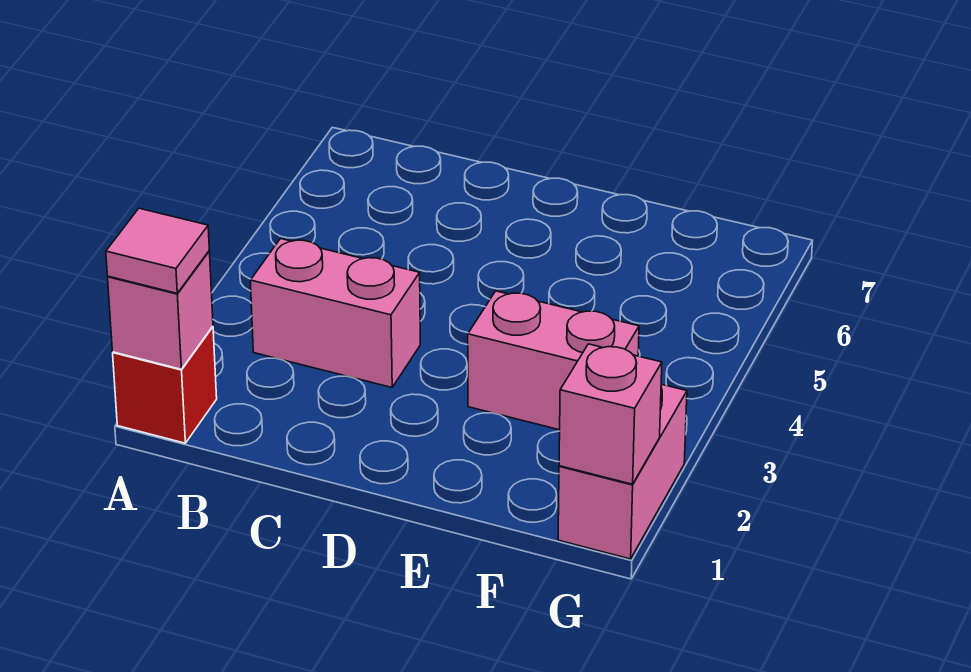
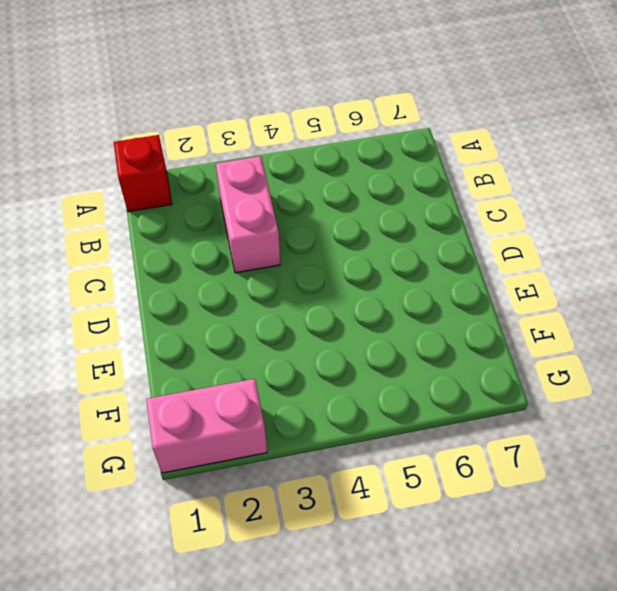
none -> pink brick E3:F3 level 1
none -> pink brick A1 level 2

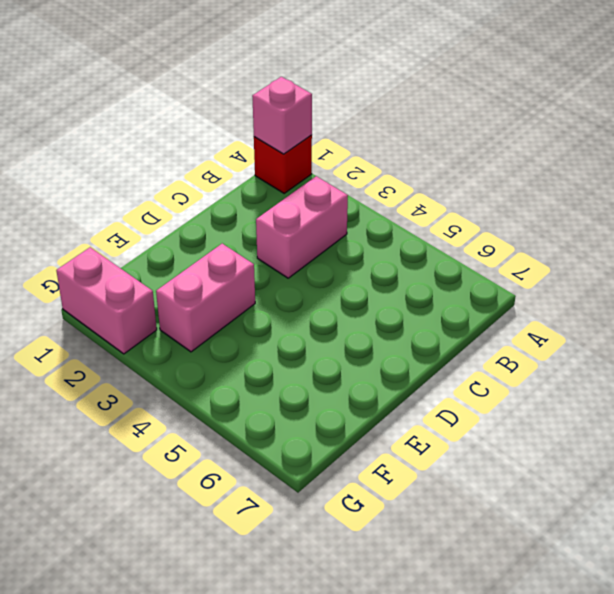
none -> pink brick G1 level 2
none -> pink tile A1 level 3

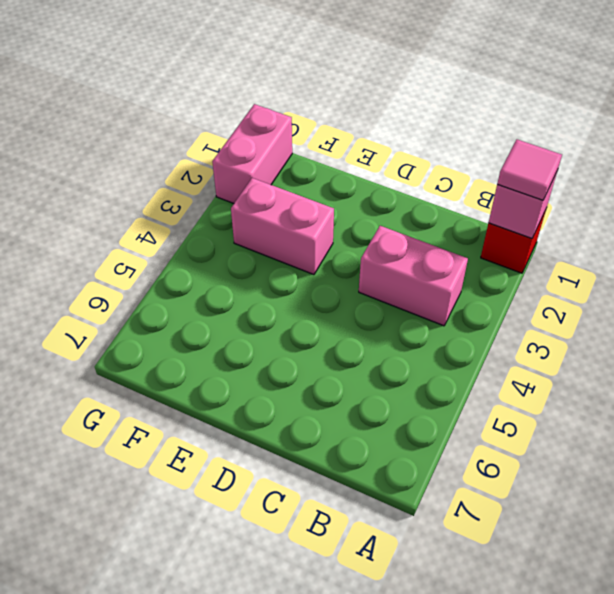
none -> pink brick G1 level 2

